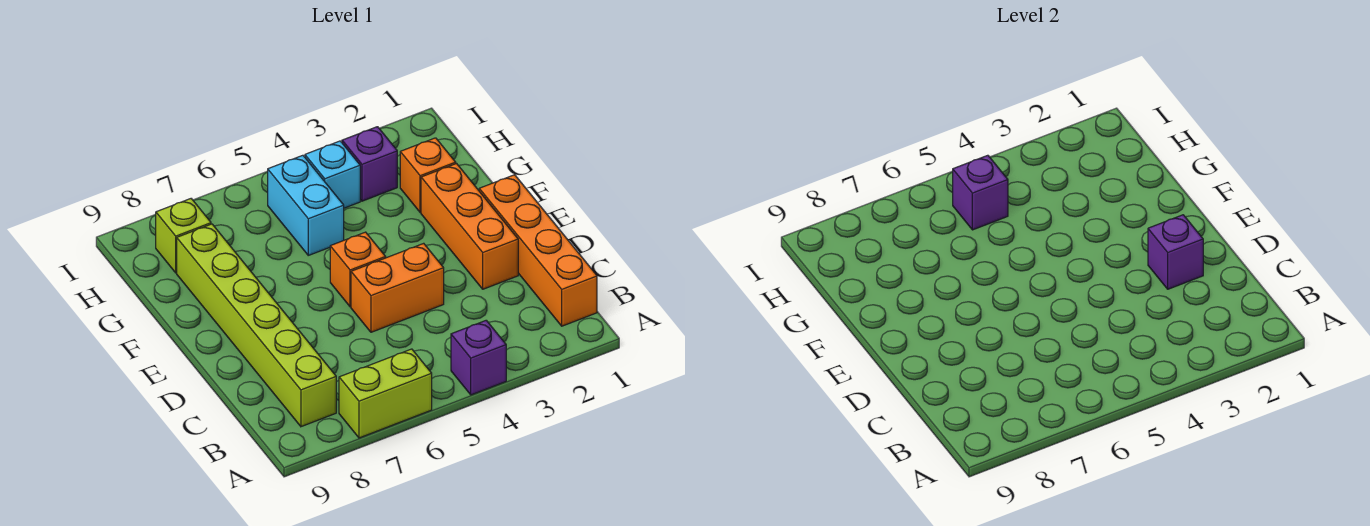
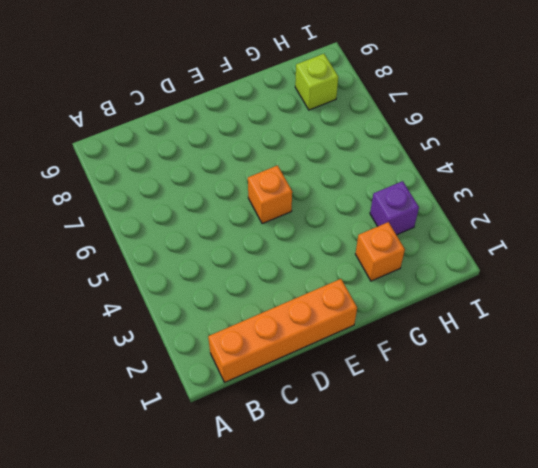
none -> purple brick A4 level 1
none -> lime brick A6:A7 level 1
none -> lime brick B8:G8 level 1

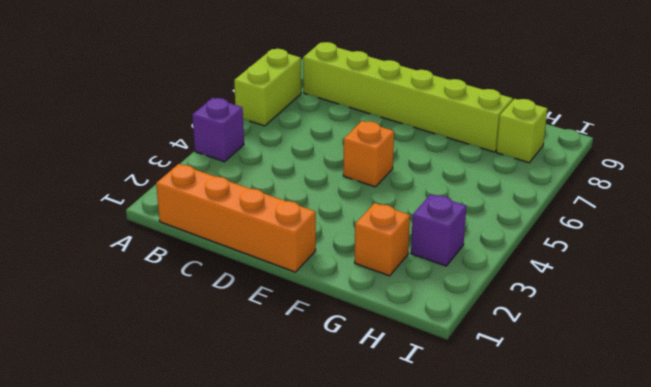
none -> orange brick D2:F2 level 1
none -> orange brick D4:D5 level 1
none -> cyan brick G5:H5 level 1

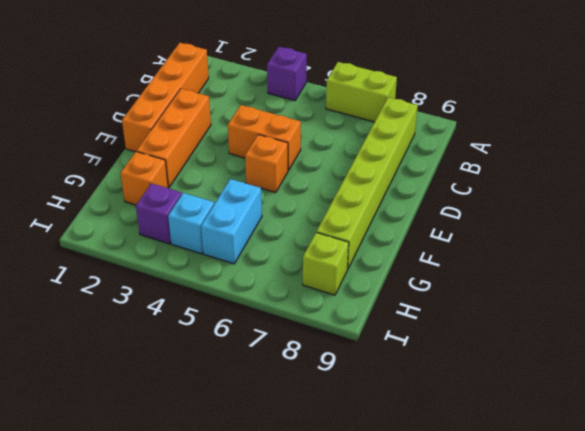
none -> purple brick D2 level 2
none -> purple brick H5 level 2

